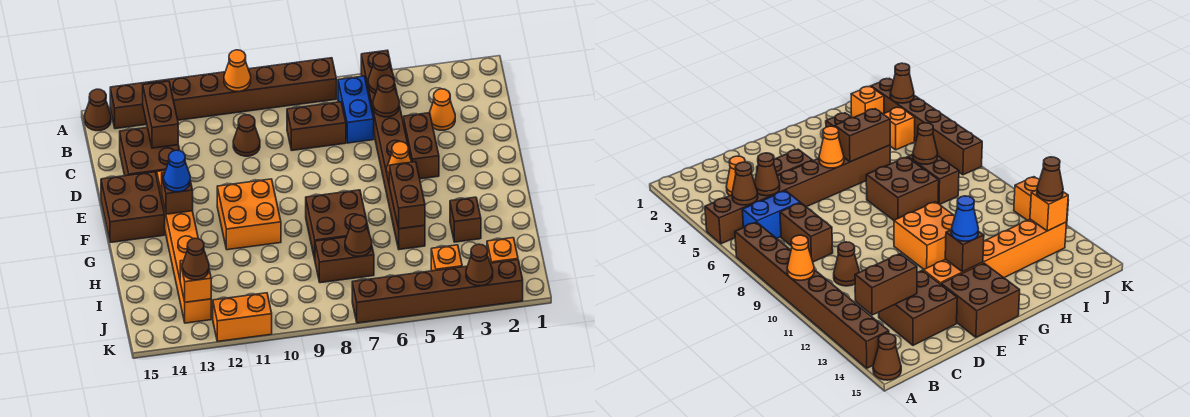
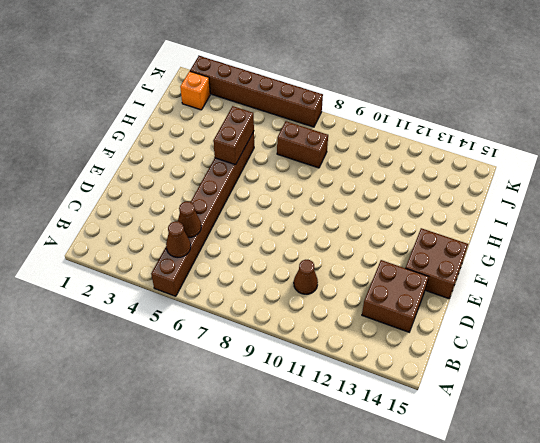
none -> brown brick A7:A14 level 1
none -> brown cone A15 level 1
none -> blue brick B6:C6 level 1
none -> orange cone C3 level 1

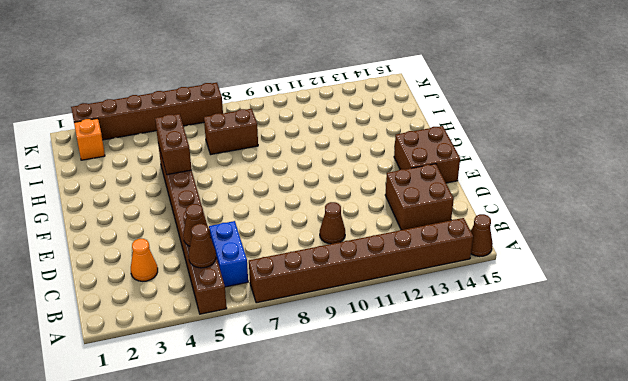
none -> brown brick C7:C8 level 1
none -> brown brick D4:E4 level 1
none -> orange brick E13:J13 level 1
none -> orange brick F10:G11 level 1

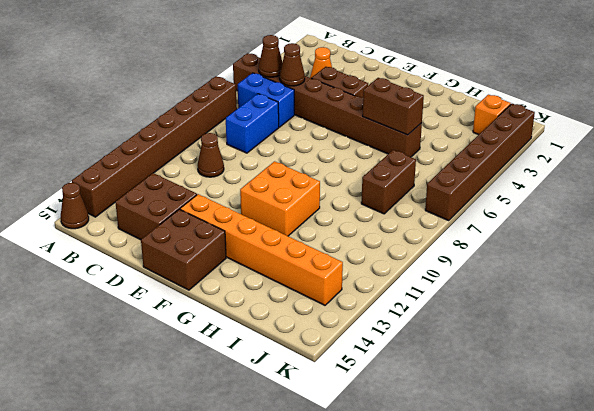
blue brick C7:C8 level 1 -> brown brick C7:C8 level 1
none -> brown brick G7:H8 level 1
none -> brown brick H3 level 1
none -> orange brick J4 level 1
none -> orange brick K11:K12 level 1

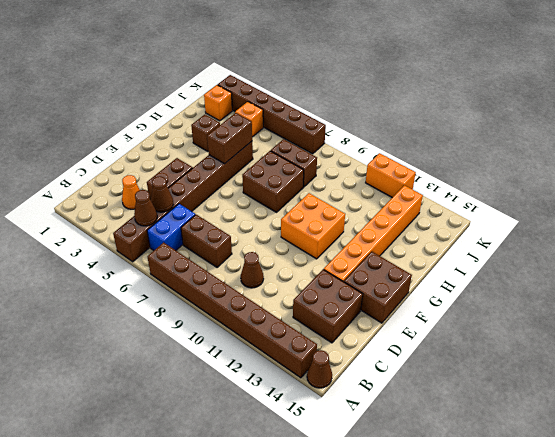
none -> orange cone A10 level 2
none -> brown brick B13:C13 level 2
none -> orange cone F5 level 2
none -> brown brick F13 level 2

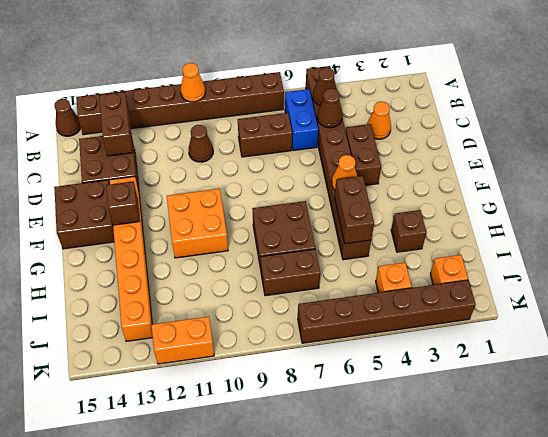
none -> brown cone I7 level 2
none -> orange brick J13 level 2
none -> brown cone K3 level 2
none -> blue cone F13 level 3

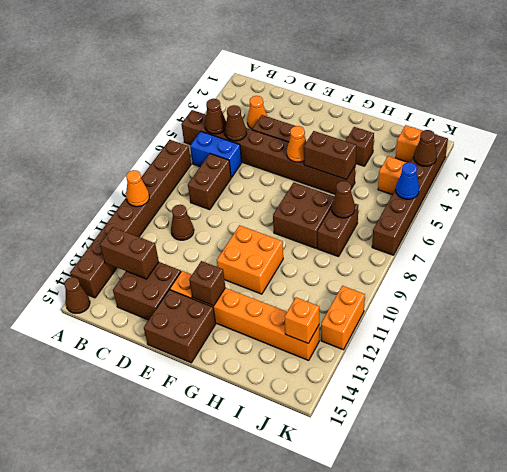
blue cone K5 level 2 -> blue cone F13 level 3
none -> brown cone J13 level 3

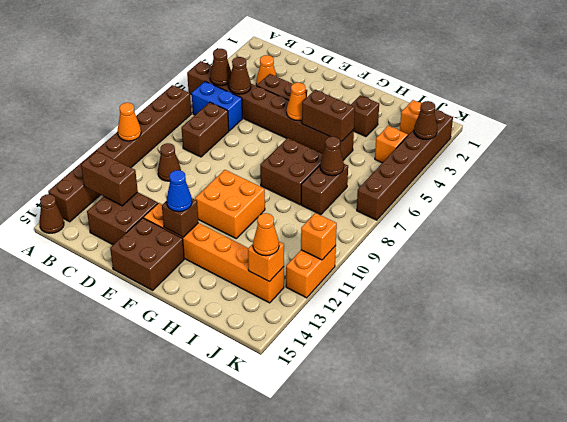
orange cone J13 level 3 -> brown cone J13 level 3
orange brick K11 level 2 -> none

